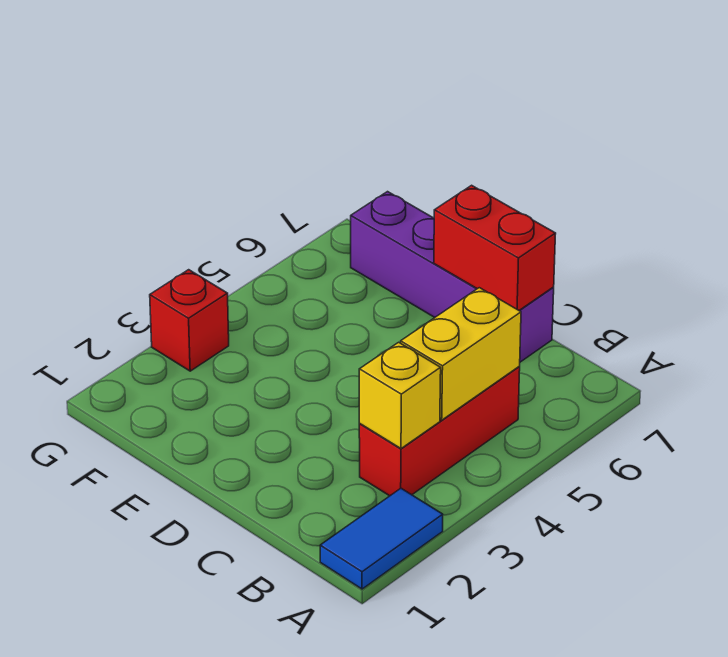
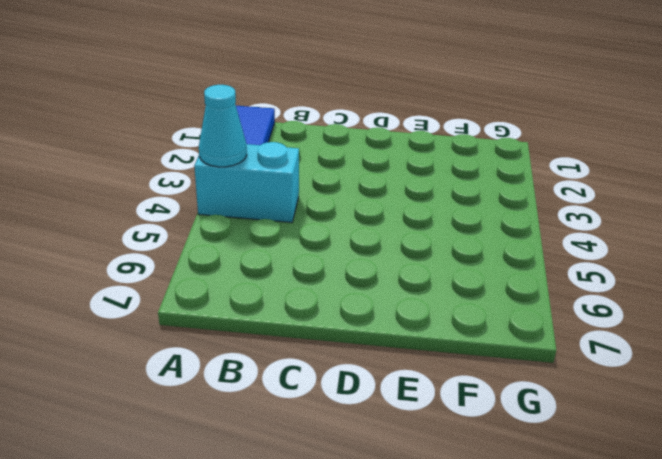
cyan brick A4:B4 level 1 -> red brick B3:B5 level 1
cyan cone A4 level 2 -> none
none -> purple brick C7:F7 level 1
none -> red brick G3 level 1

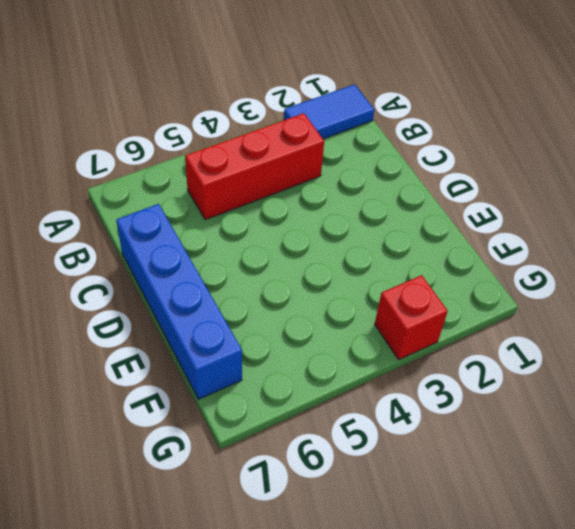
blue brick C7:F7 level 1 -> purple brick C7:F7 level 1
none -> yellow brick B3 level 2
none -> yellow brick B4:B5 level 2

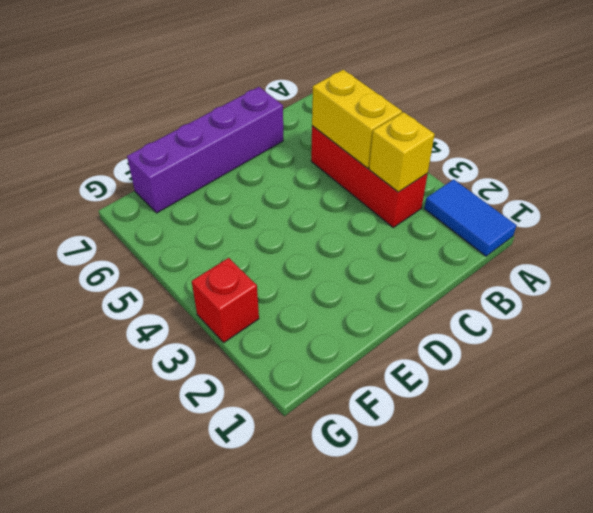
none -> red brick C7:D7 level 2

